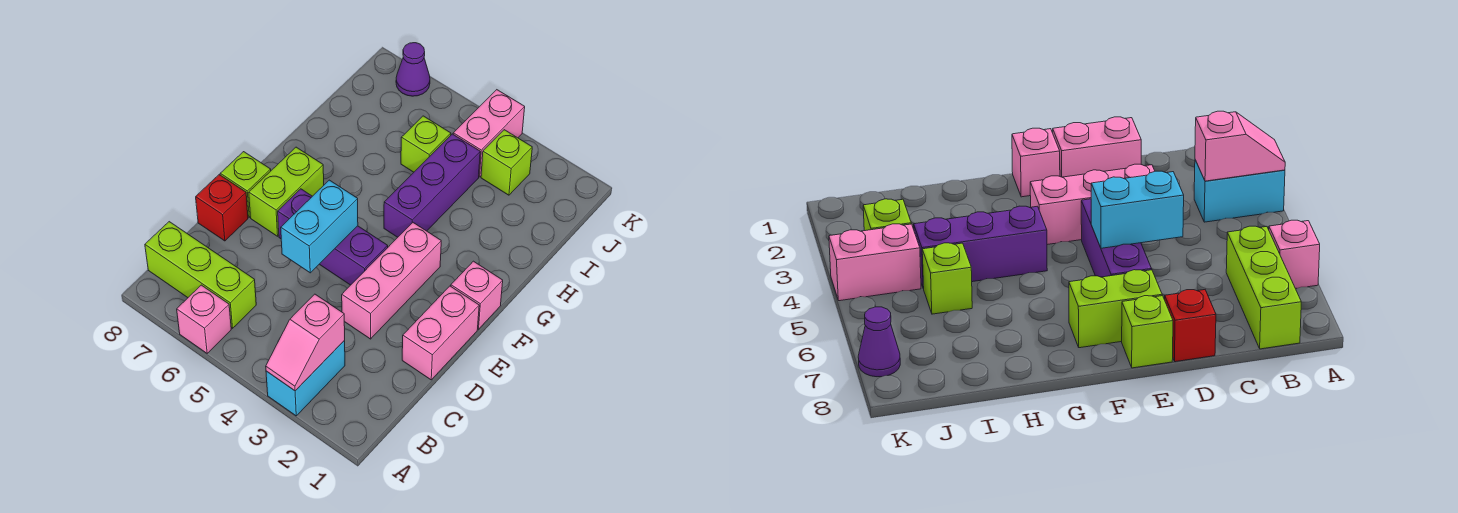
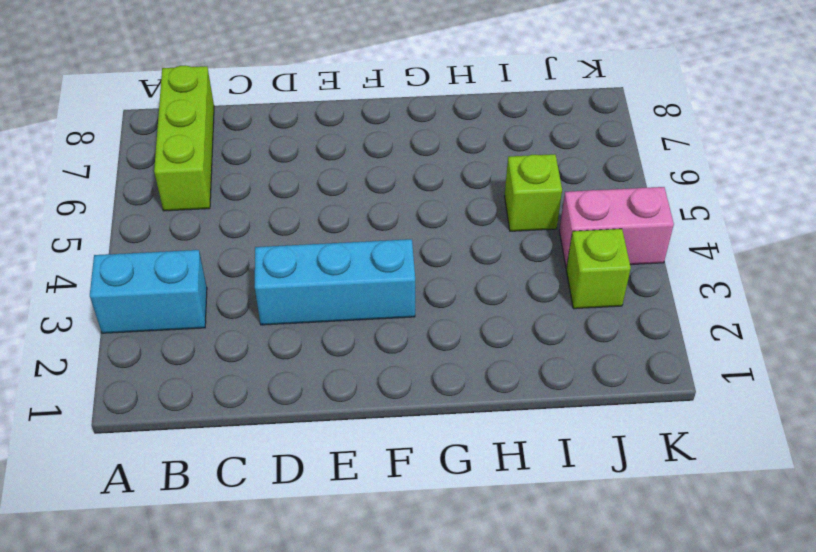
cyan brick D3:F3 level 1 -> pink brick D3:F3 level 1
none -> pink brick A6 level 1
none -> pink brick D1:E1 level 1
none -> red brick D8 level 1

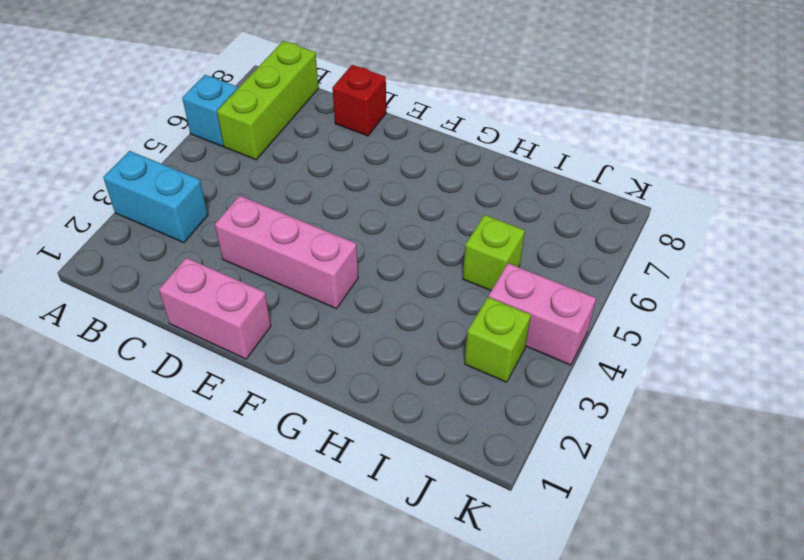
cyan brick A6 level 1 -> pink brick A6 level 1
none -> purple brick E4:E6 level 1
none -> lime brick E7:F7 level 1
none -> lime brick E8 level 1

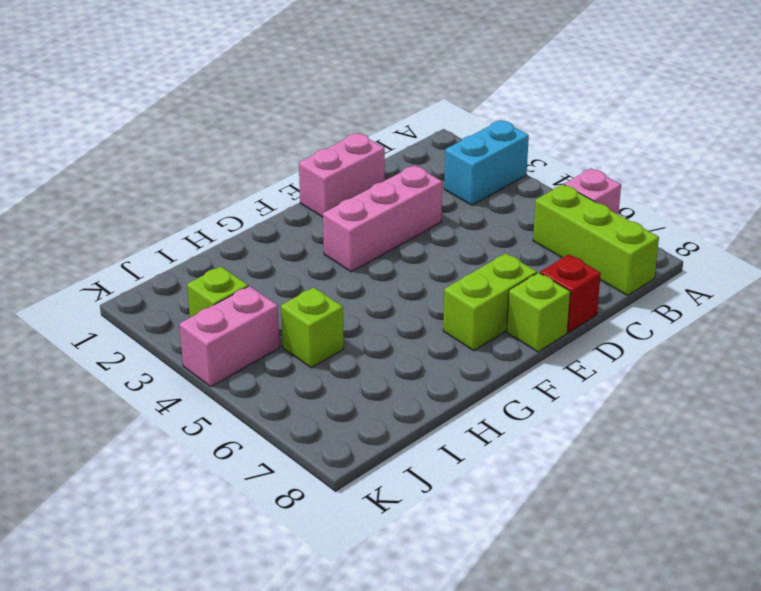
none -> purple brick E4:E6 level 1
none -> pink brick F1 level 1
none -> purple brick G4:I4 level 1

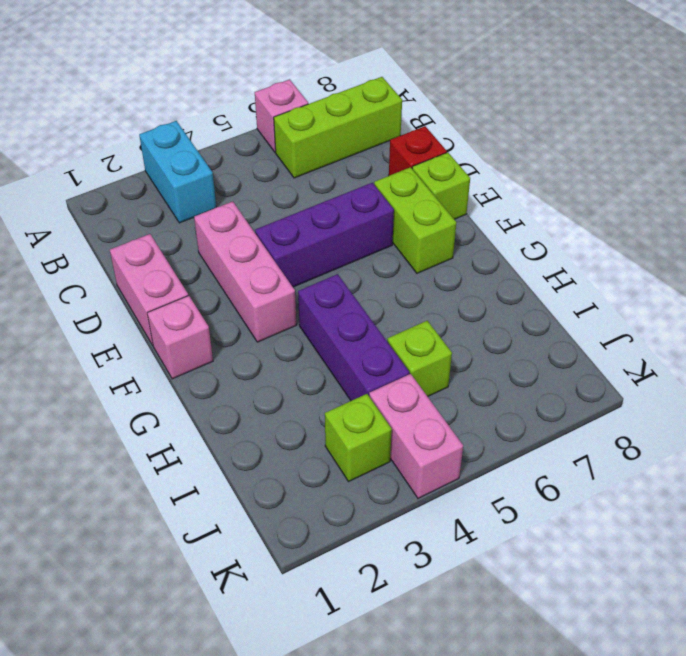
none -> purple cone K7 level 1
none -> pink slope A3:B3 level 2 top B
none -> cyan brick D5:E5 level 2

